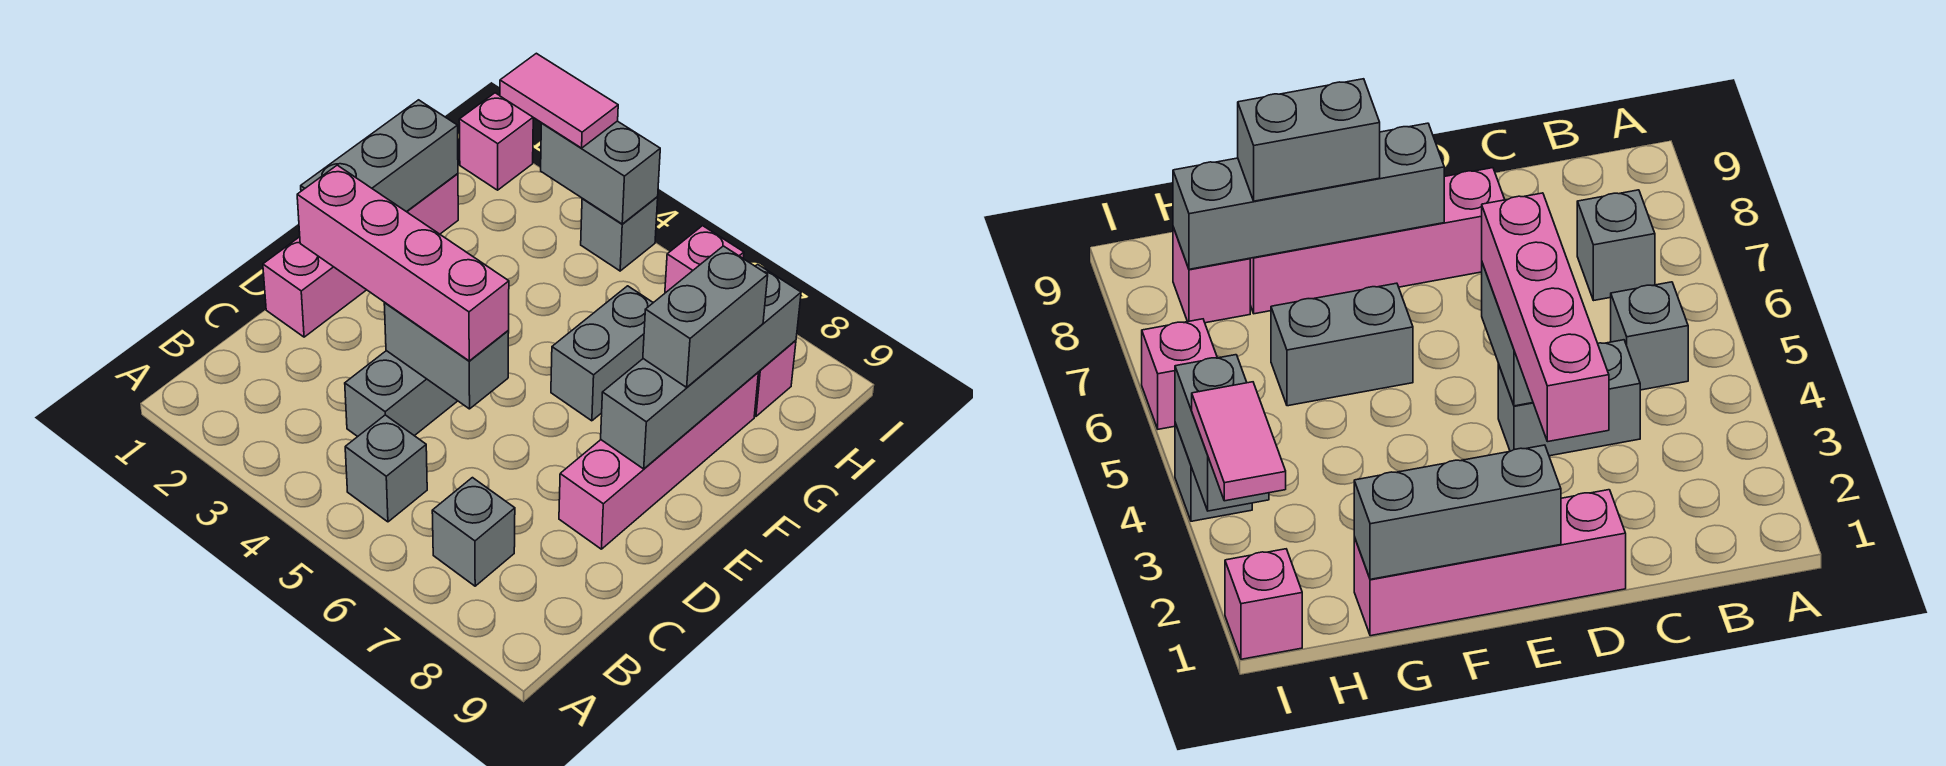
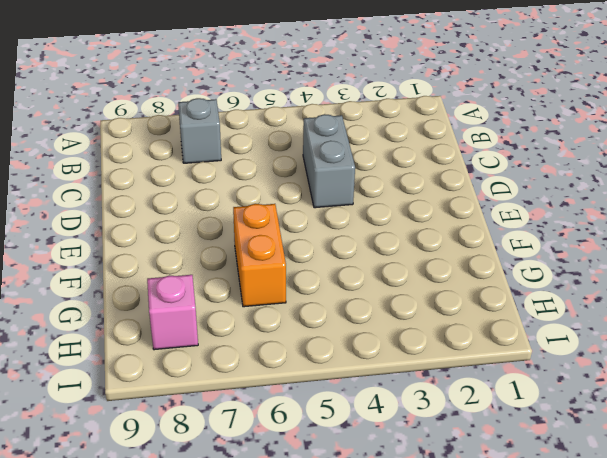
orange brick F6:G6 level 1 -> grey brick F6:G6 level 1
none -> grey brick B5 level 1
none -> pink brick D1:G1 level 1
none -> pink brick D8:G8 level 1

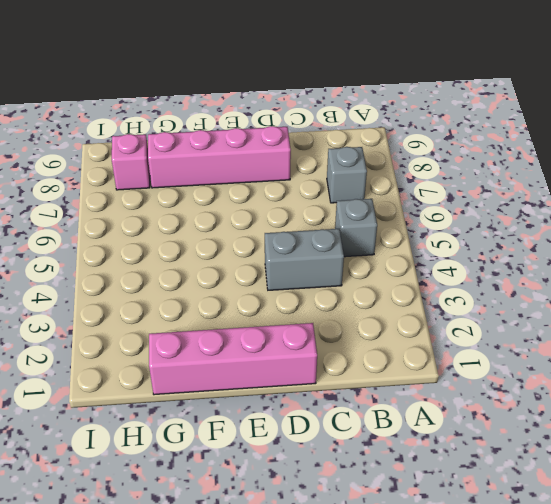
none -> grey brick F6:G6 level 1
none -> pink brick I1 level 1
none -> grey brick I4 level 1

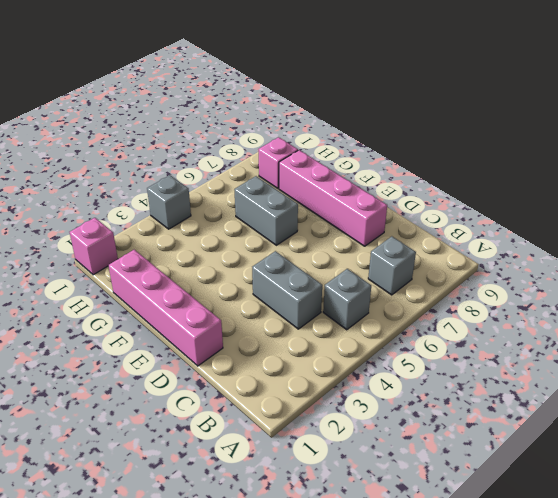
none -> pink brick I6 level 1
none -> grey brick D4:D5 level 2
none -> grey brick E1:G1 level 2

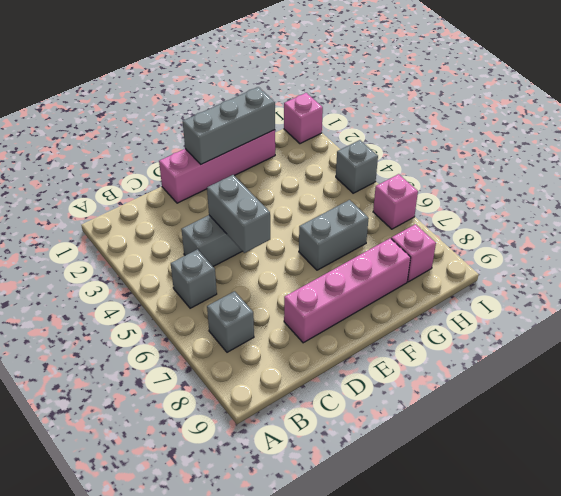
none -> grey brick E8:H8 level 2
none -> grey brick I3:I4 level 2
none -> pink brick D2:D5 level 3

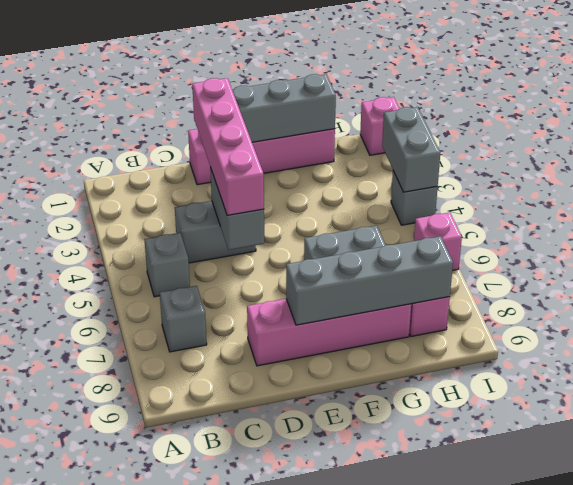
none -> grey brick F8:G8 level 3
none -> pink tile I2:I3 level 3

